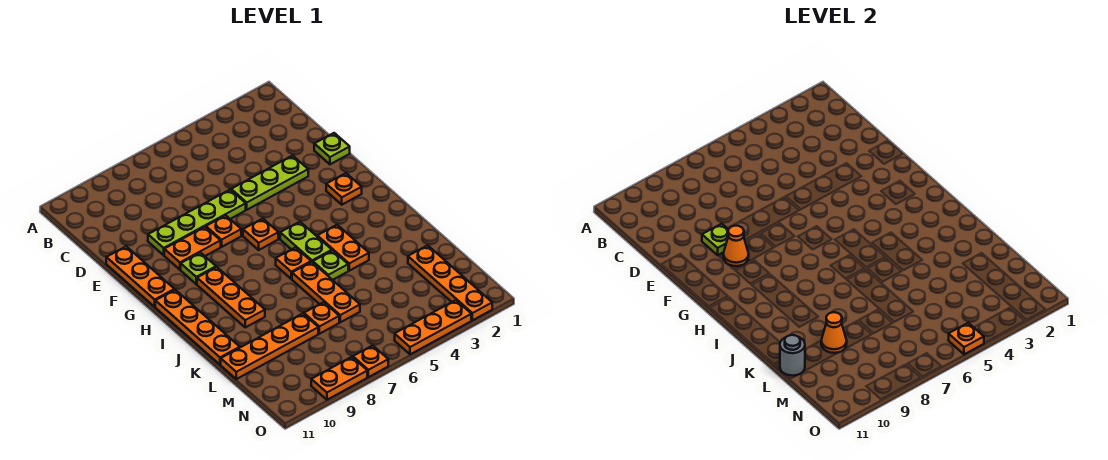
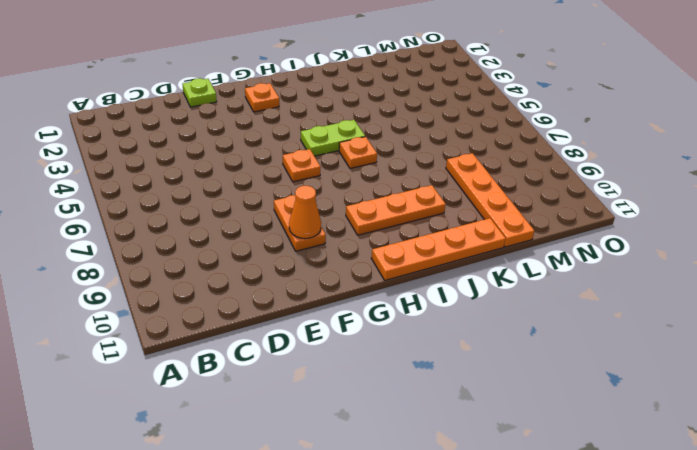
none -> lime plate E3:E5 level 1
none -> lime plate E6:E9 level 1
none -> orange plate E11:G11 level 1

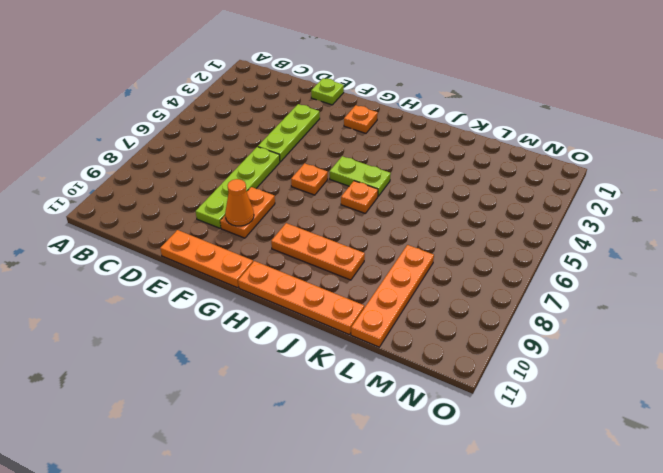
none -> orange plate F7 level 1
none -> lime plate G9 level 1
none -> orange plate I4:J4 level 1

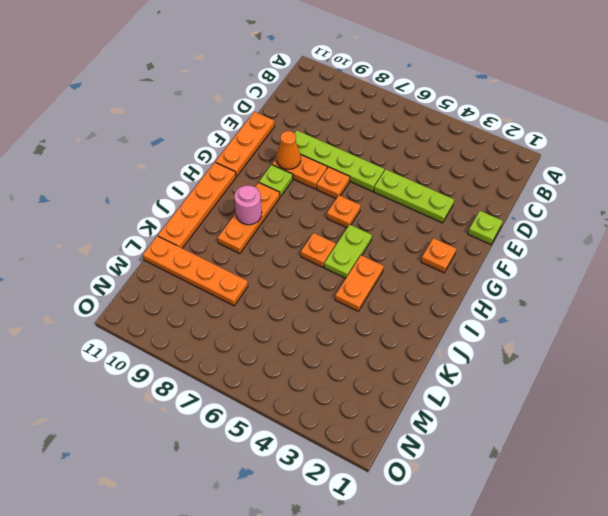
pink round brick I9 level 2 -> none
none -> lime plate J5 level 1
none -> orange plate J6:L6 level 1
none -> orange plate L2:O2 level 1

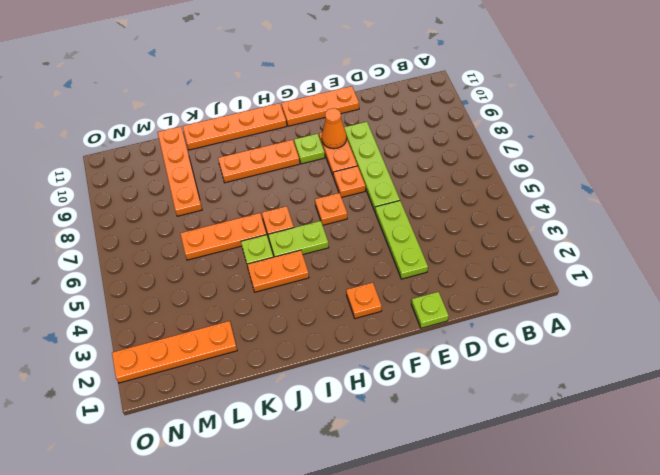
none -> orange plate L7 level 1
none -> orange plate O3:O5 level 1
none -> orange plate O7 level 1

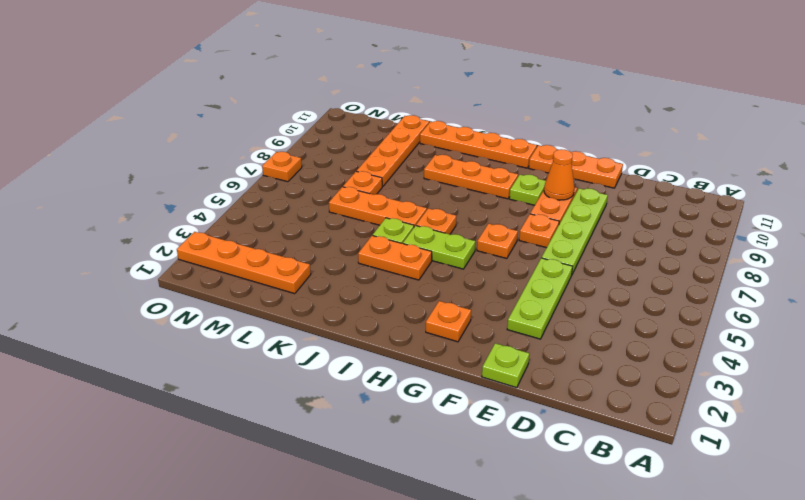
none -> orange plate O3:O5 level 1
none -> orange plate O8:O9 level 1
none -> lime plate E9 level 2

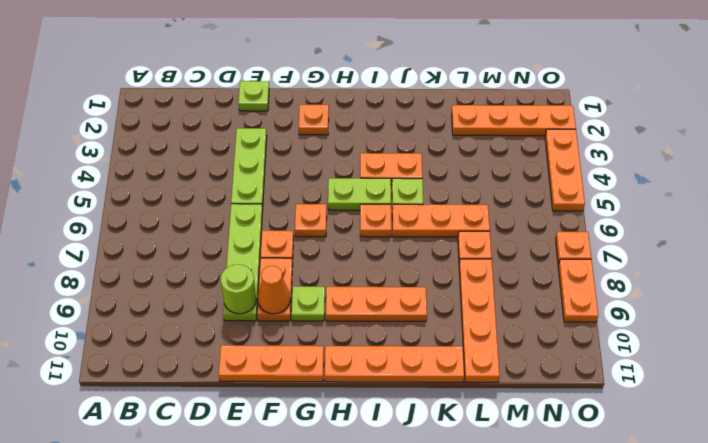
lime round brick E9 level 2 -> lime plate E9 level 2
none -> orange cone L9 level 2
none -> grey round brick L11 level 2
none -> orange plate O5 level 2

